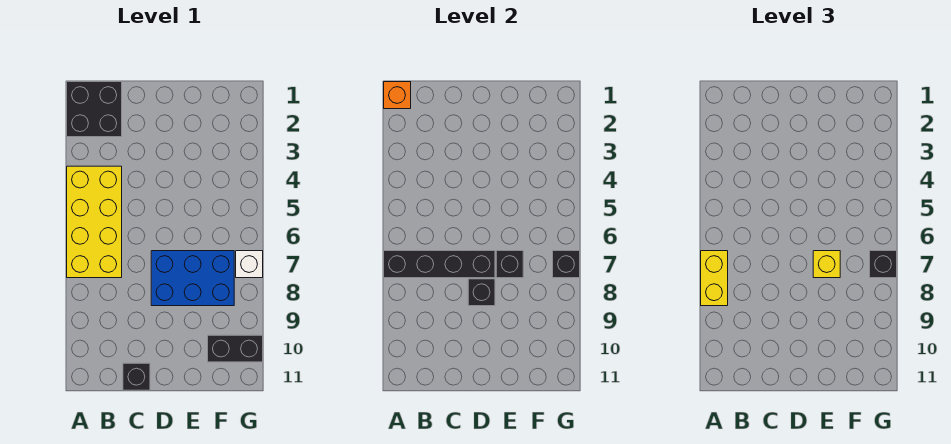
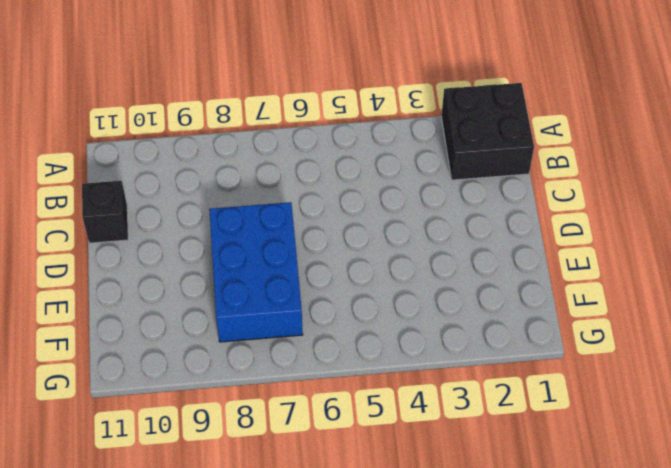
none -> yellow brick A4:B7 level 1
none -> black brick F10:G10 level 1
none -> white brick G7 level 1

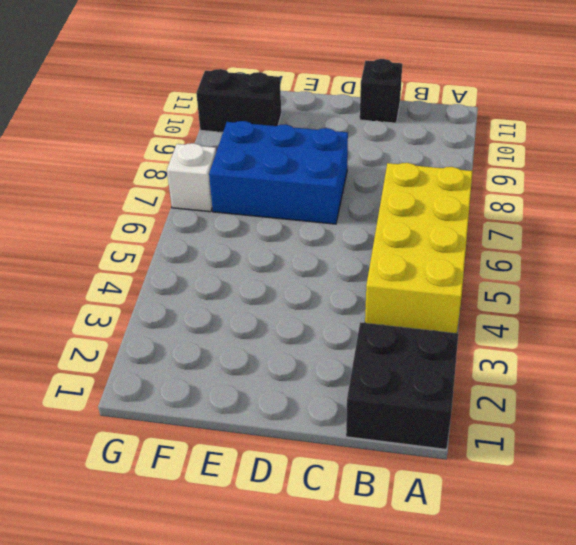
none -> orange brick A1 level 2
none -> black brick A7:D7 level 2
none -> black brick D8 level 2

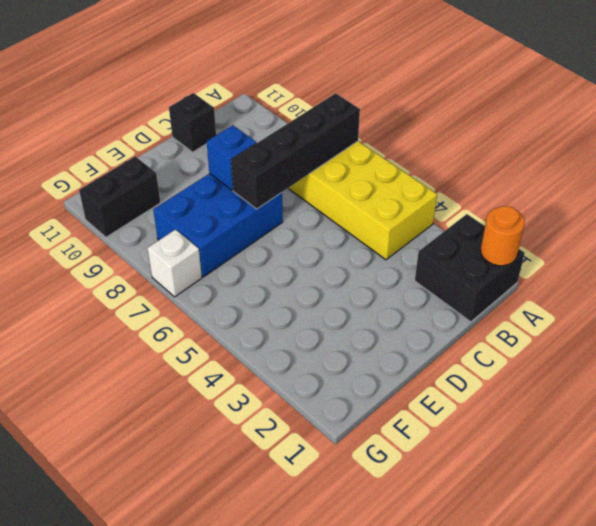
orange round brick A1 level 2 -> orange brick A1 level 2
blue brick D8 level 2 -> black brick D8 level 2
none -> black brick E7 level 2
none -> black brick G7 level 2
none -> yellow brick A7:A8 level 3

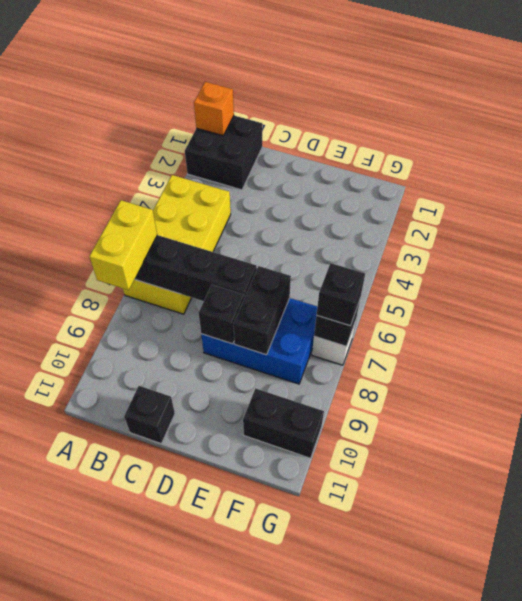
black brick E7:E8 level 2 -> black brick E7 level 2
none -> yellow brick E7 level 3

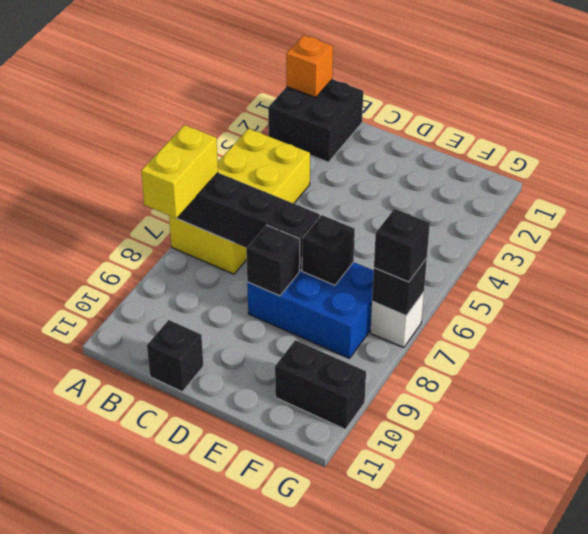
none -> yellow brick E7 level 3

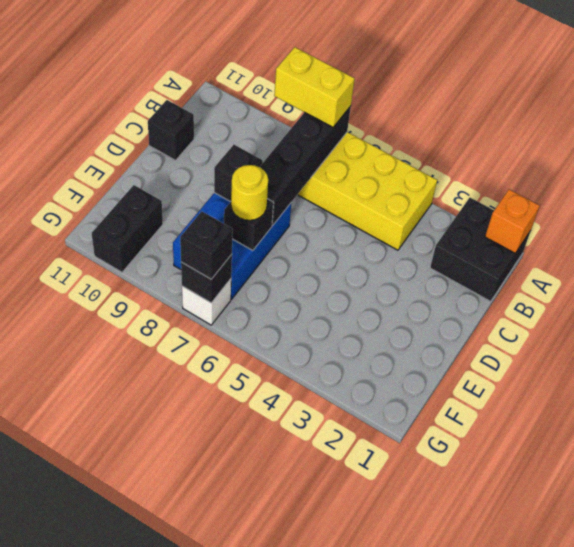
yellow round brick E7 level 3 -> yellow brick E7 level 3

